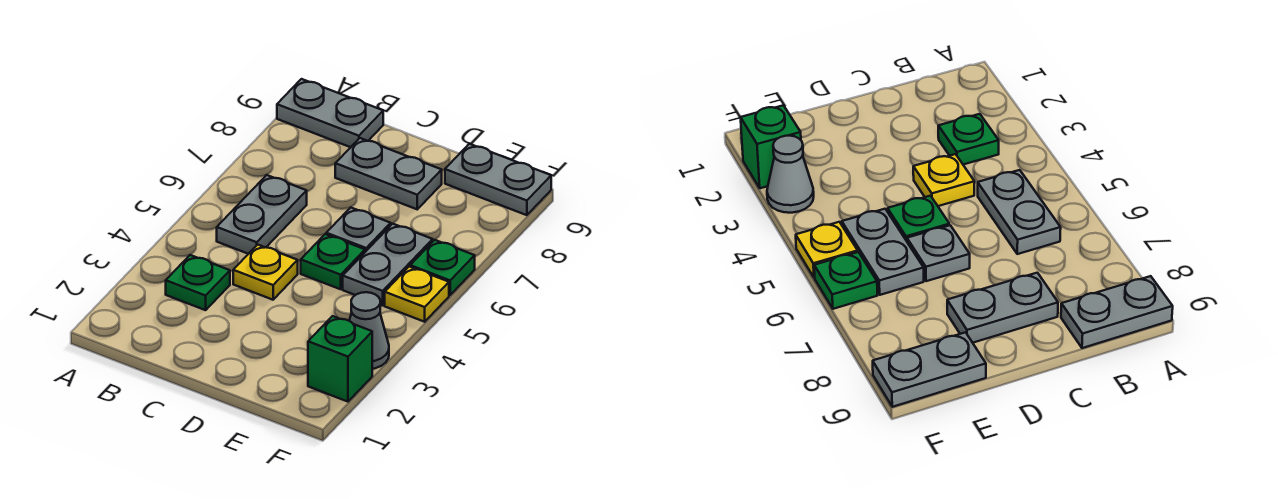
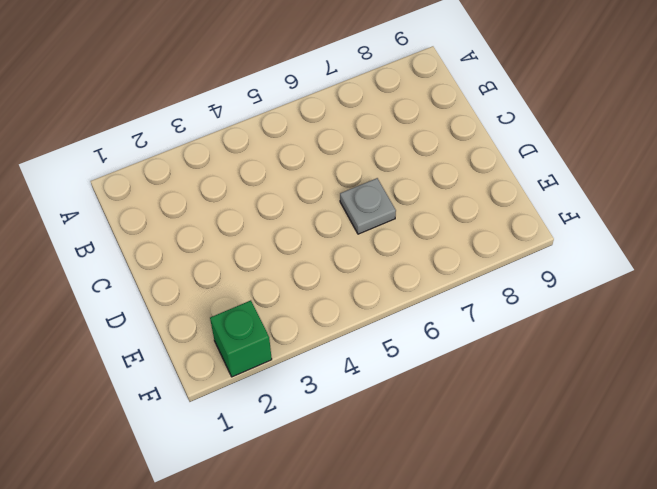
none -> grey plate A9:B9 level 1
none -> green plate B3 level 1
none -> grey plate B5:B6 level 1

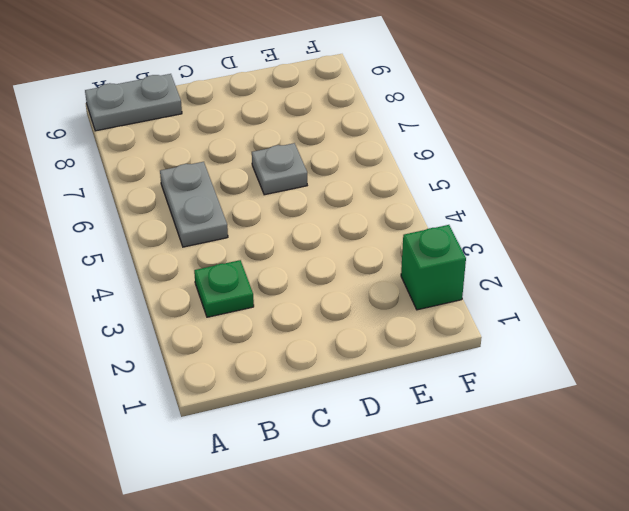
none -> yellow plate C4 level 1
none -> grey plate C8:D8 level 1
none -> green plate D5 level 1

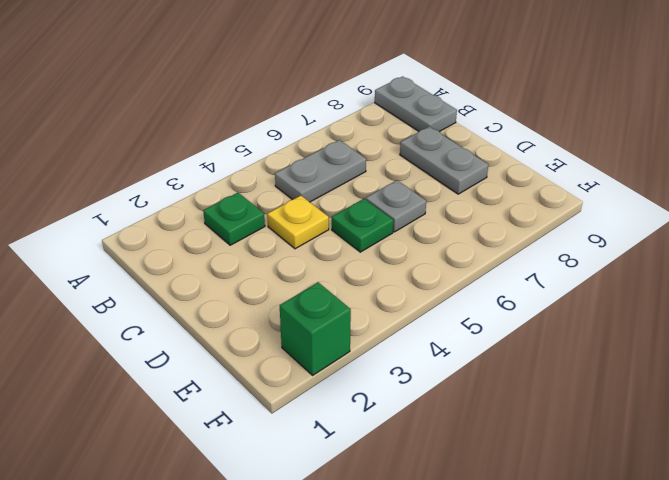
none -> grey plate E5:E6 level 1
none -> grey plate E9:F9 level 1
none -> grey cone F3 level 1

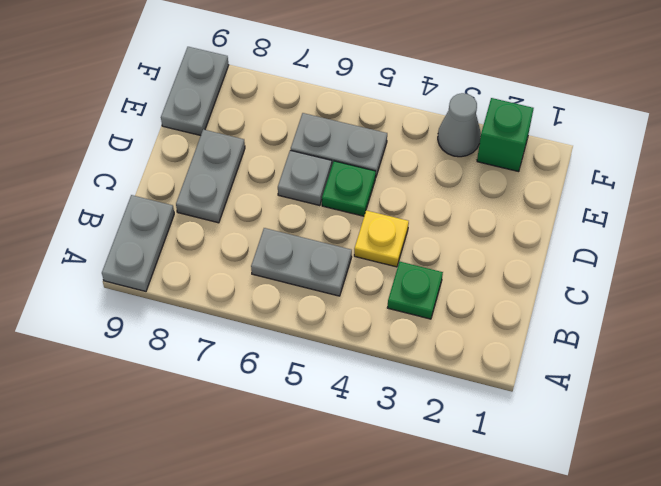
none -> yellow plate F5 level 1
none -> green plate F6 level 1

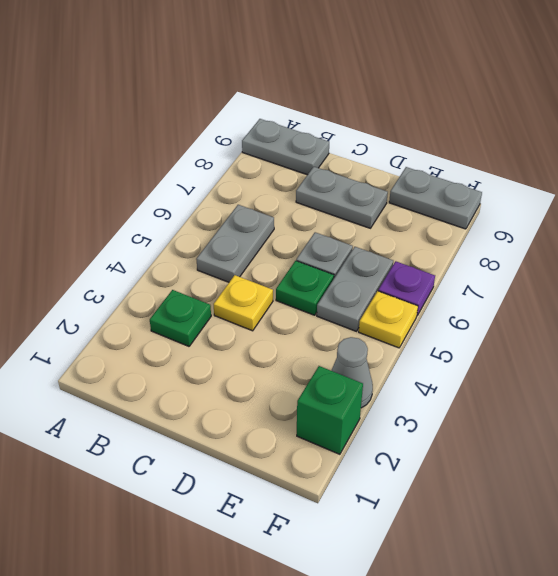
purple plate F6 level 1 -> green plate F6 level 1

